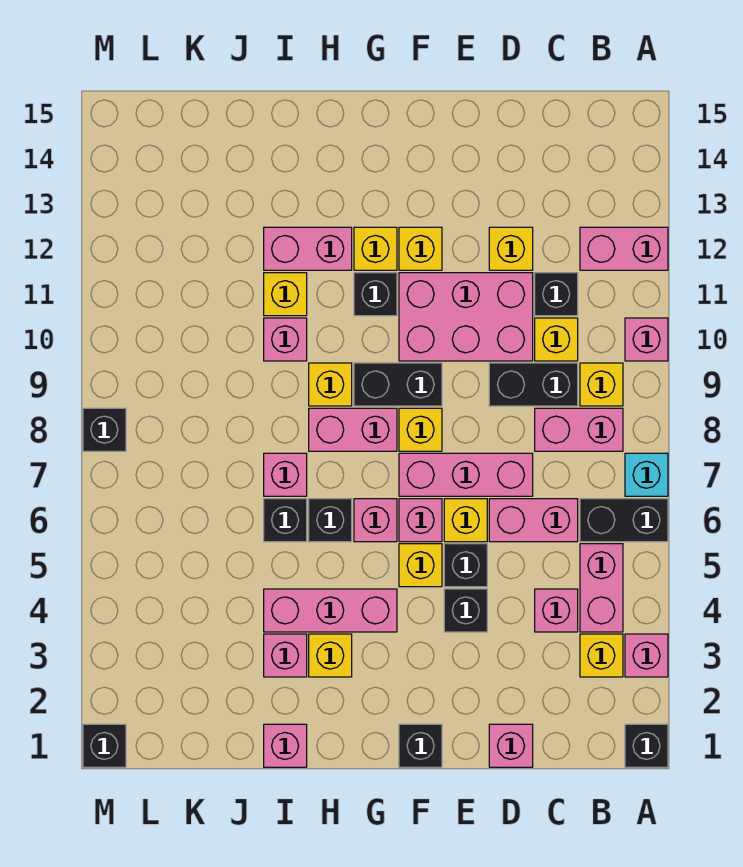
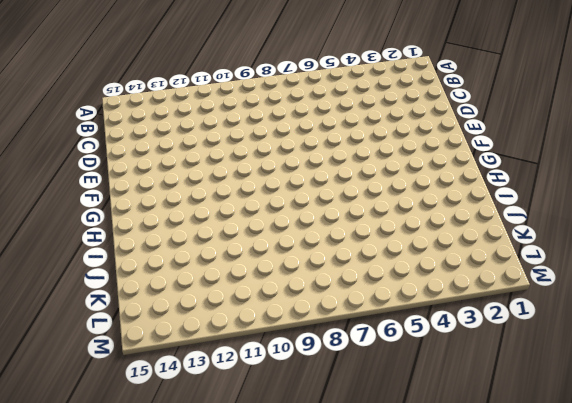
none -> black brick A1 level 1
none -> pink brick A3 level 1
none -> black brick A6:B6 level 1
none -> cyan brick A7 level 1

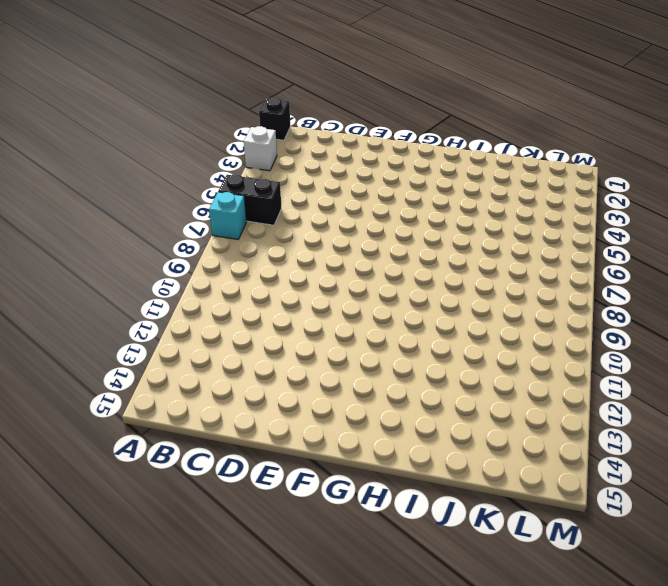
white brick A3 level 1 -> pink brick A3 level 1
none -> pink brick A10 level 1
none -> pink brick A12:B12 level 1
none -> yellow brick B3 level 1
none -> pink brick B4:B5 level 1

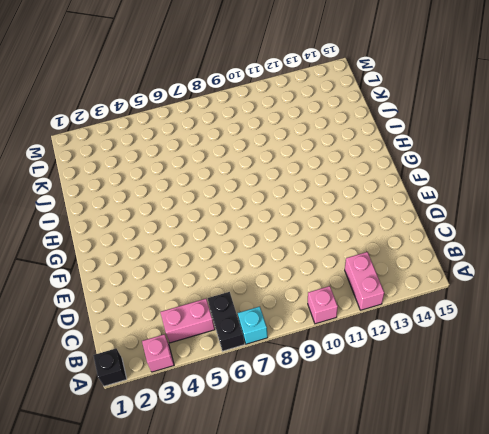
none -> yellow brick B3 level 1
none -> pink brick B8:C8 level 1
none -> yellow brick B9 level 1
none -> pink brick C4 level 1

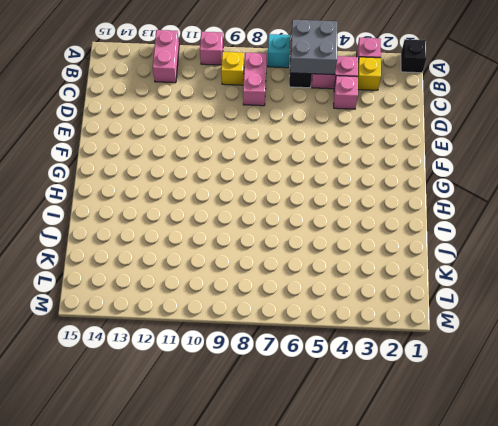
grey brick A5:B6 level 2 -> none
none -> pink brick C6:D6 level 1
none -> black brick C9:D9 level 1
none -> yellow brick C10 level 1
none -> black brick C11 level 1

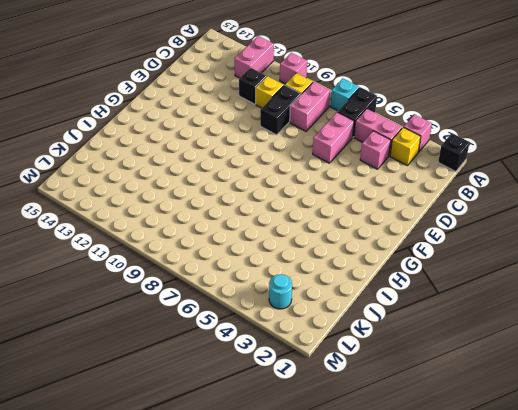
cyan round brick L3 level 1 -> none
none -> pink brick D1 level 1
none -> pink brick D7:F7 level 1
none -> pink brick D10:F11 level 1
none -> yellow brick D12 level 1

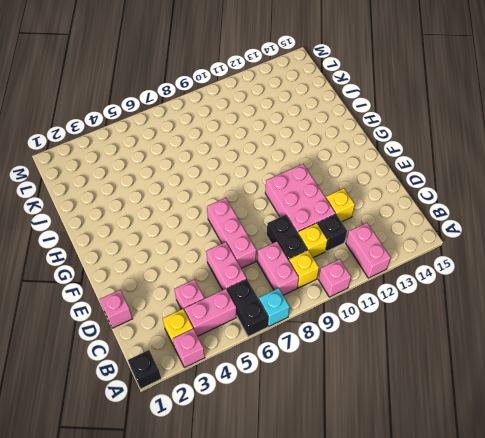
none -> black brick E4 level 1
none -> black brick E5 level 1
none -> yellow brick E6 level 1
none -> black brick F1 level 1

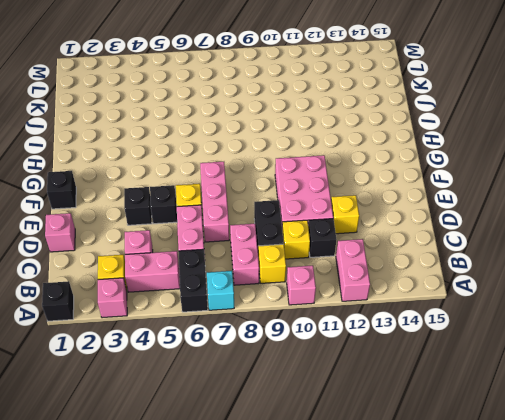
none -> yellow brick F5 level 1
none -> pink brick F6 level 1
none -> yellow brick F8 level 1
none -> black brick F9:G9 level 1

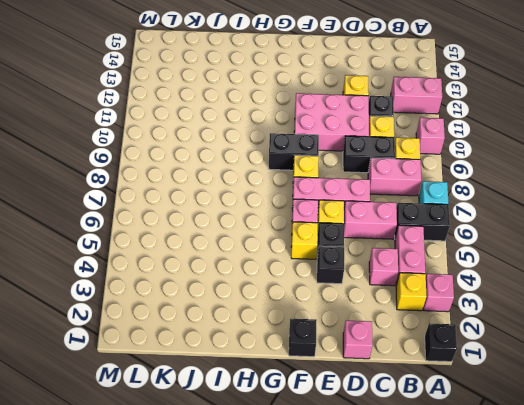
none -> yellow brick F12 level 1
none -> pink brick G4:I4 level 1
none -> pink brick G6 level 1
none -> pink brick G8:H8 level 1

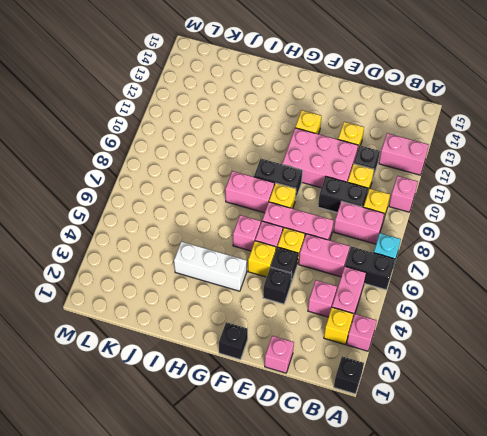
white brick G4:I4 level 1 -> pink brick G4:I4 level 1
none -> black brick G11 level 1
none -> yellow brick G12 level 1
none -> yellow brick H3 level 1
none -> black brick H6 level 1

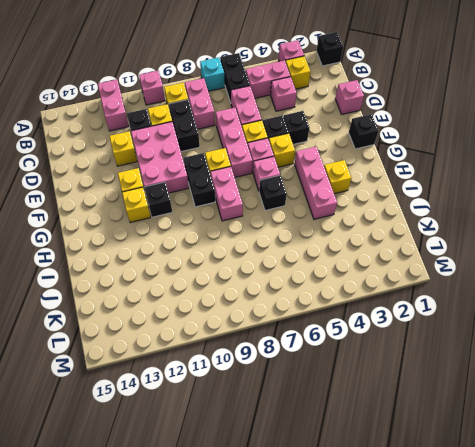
none -> yellow brick H9 level 1
none -> pink brick H12:I12 level 1
none -> pink brick I1 level 1
none -> pink brick I3 level 1

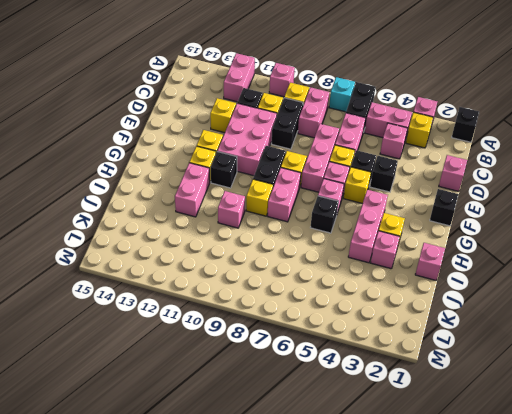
none -> black brick I6 level 1
none -> pink brick I7 level 1
none -> yellow brick I11 level 1
none -> black brick M1 level 1

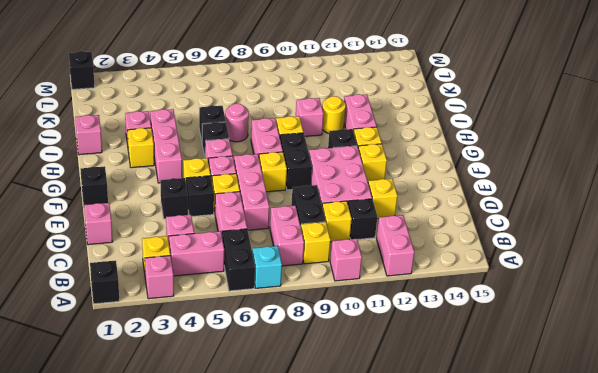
pink round brick I7 level 1 -> pink brick I7 level 1
yellow round brick I11 level 1 -> yellow brick I11 level 1
none -> black brick M8 level 1

